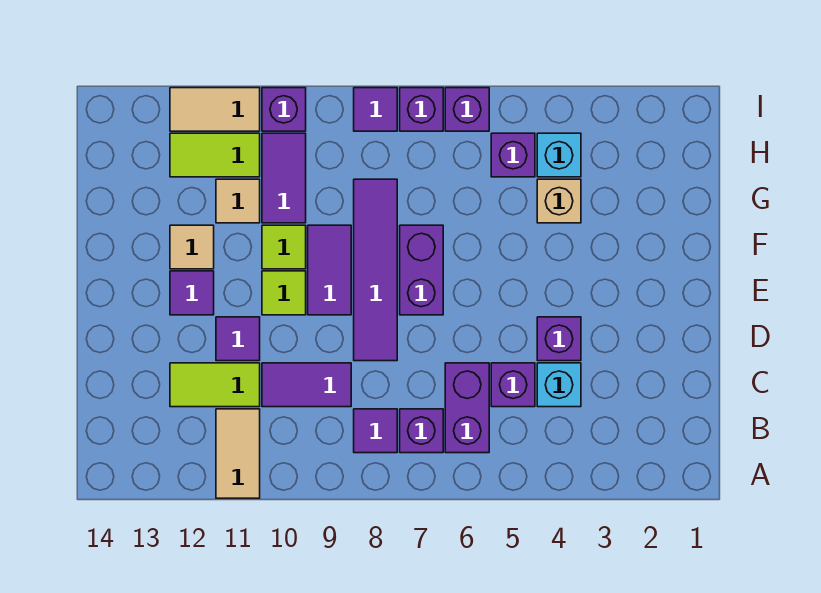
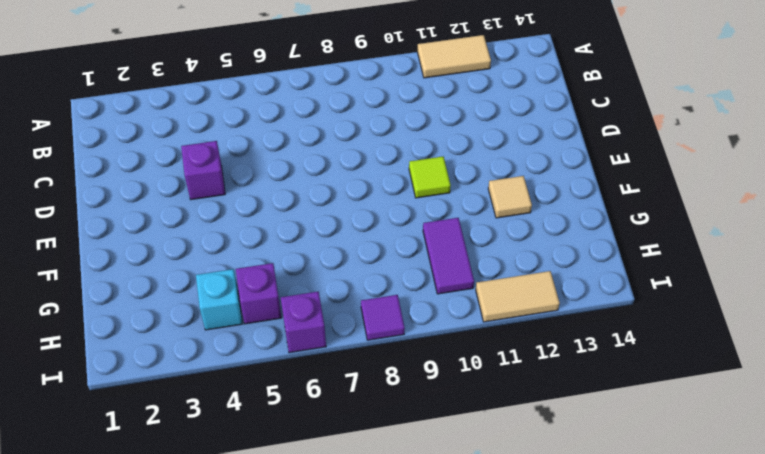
tan tile A11:A12 level 1 -> tan tile A11:B11 level 1
none -> purple brick B6:C6 level 1
none -> purple brick B7 level 1
none -> purple tile B8 level 1

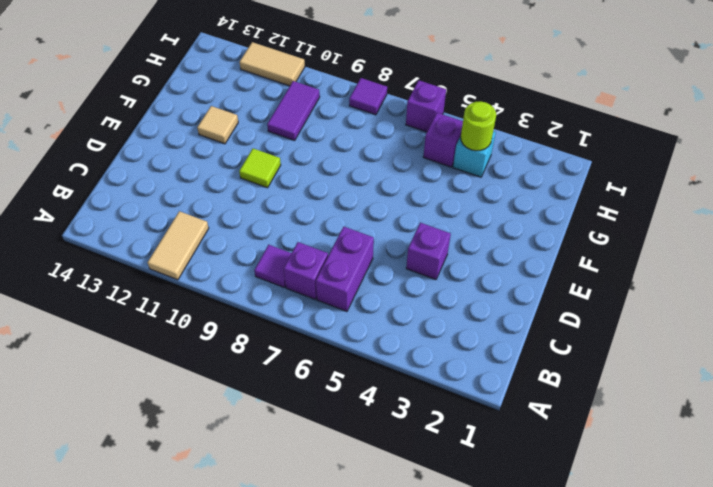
lime round brick H4 level 2 -> none
none -> cyan brick C4 level 1
none -> purple brick C5 level 1
none -> purple tile C9:C10 level 1

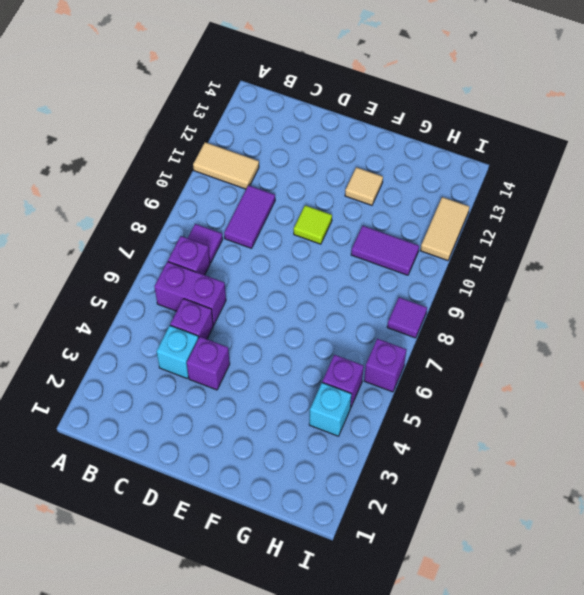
none -> lime tile C11:C12 level 1
none -> purple tile D8:G8 level 1
none -> purple tile D11 level 1

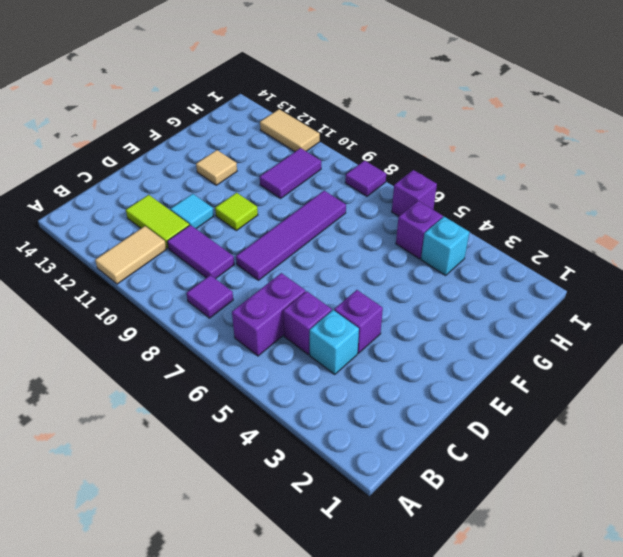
cyan tile D11 level 1 -> purple tile D11 level 1
none -> purple brick B7 level 1
none -> purple brick E7:F7 level 1
none -> purple tile E9:F9 level 1

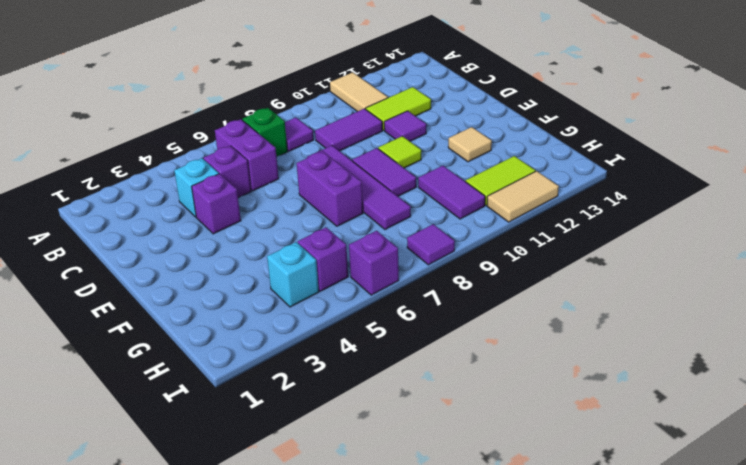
green brick B7 level 1 -> purple brick B7 level 1
none -> purple tile E12 level 1
none -> lime tile F10 level 1
none -> tan brick G4 level 1

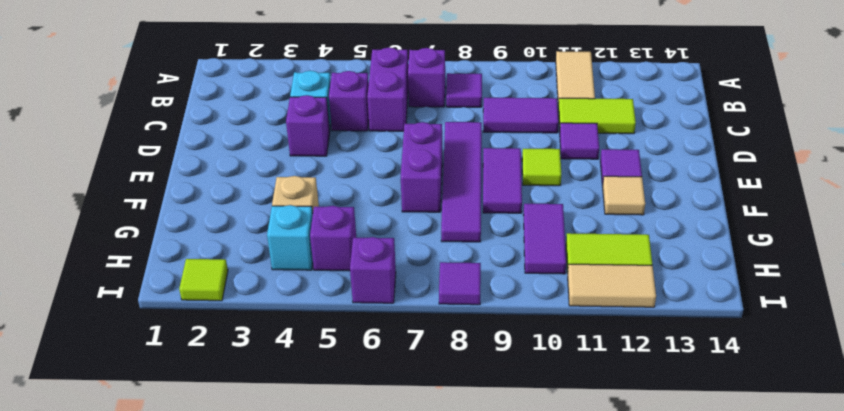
lime tile I2 level 1 -> lime tile F10 level 1
none -> tan tile G11 level 1
none -> purple brick I7 level 1
none -> purple brick I10 level 1

